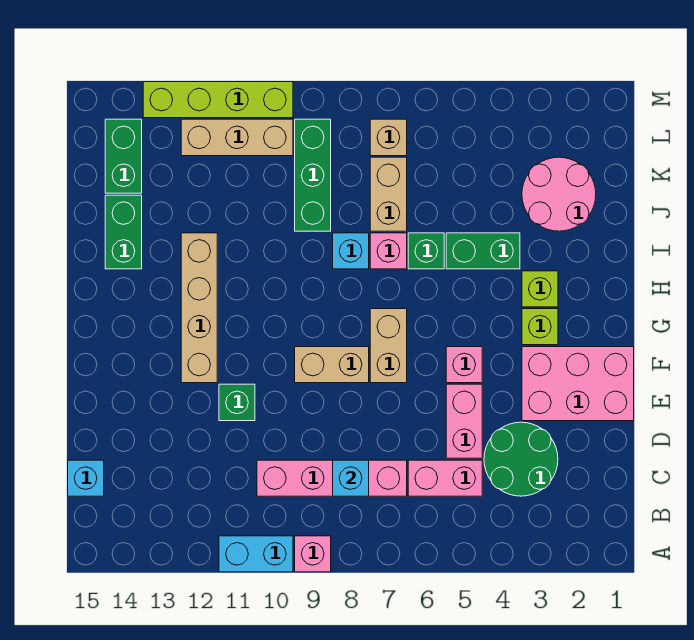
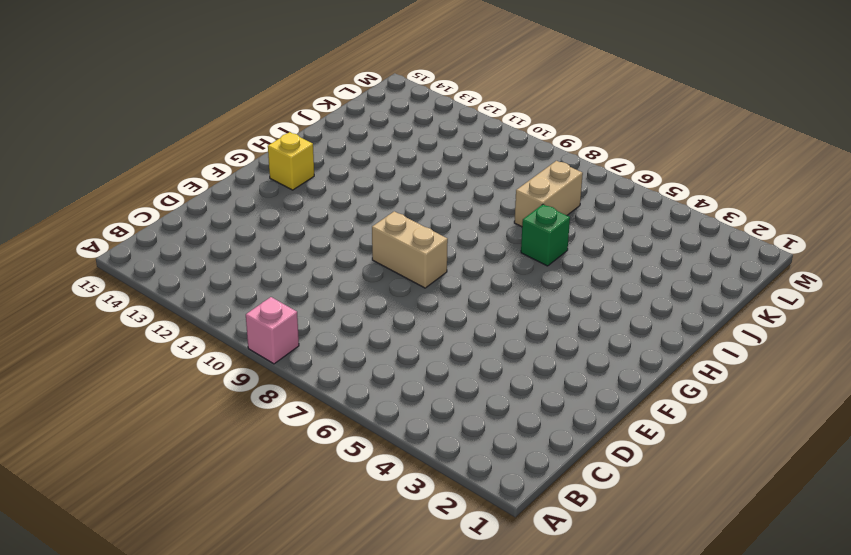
yellow brick G14 level 1 -> none
none -> cyan brick A10:A11 level 1
none -> green round brick C3:D4 level 1
none -> pink brick C5:C6 level 1

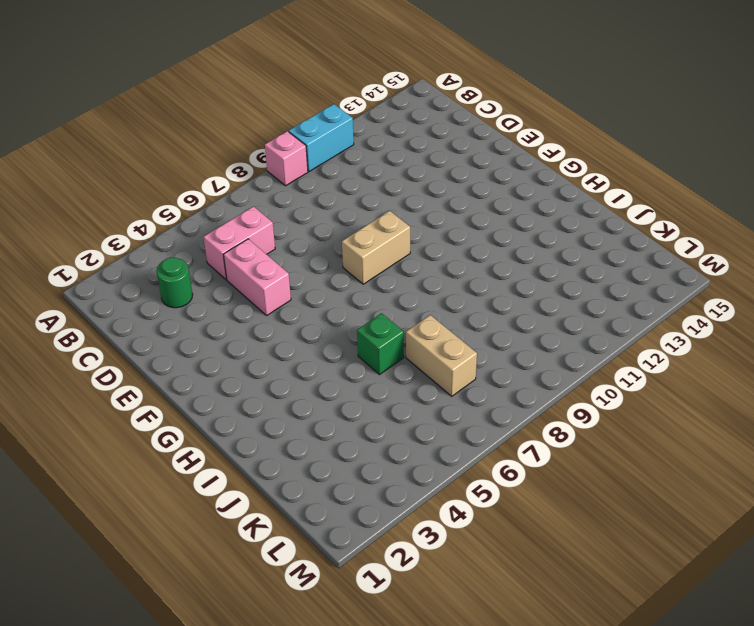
green round brick C3 level 1 -> green round brick C3:D4 level 1
none -> pink brick C7:C10 level 1
none -> cyan brick C15 level 1
none -> pink brick E1:F3 level 1

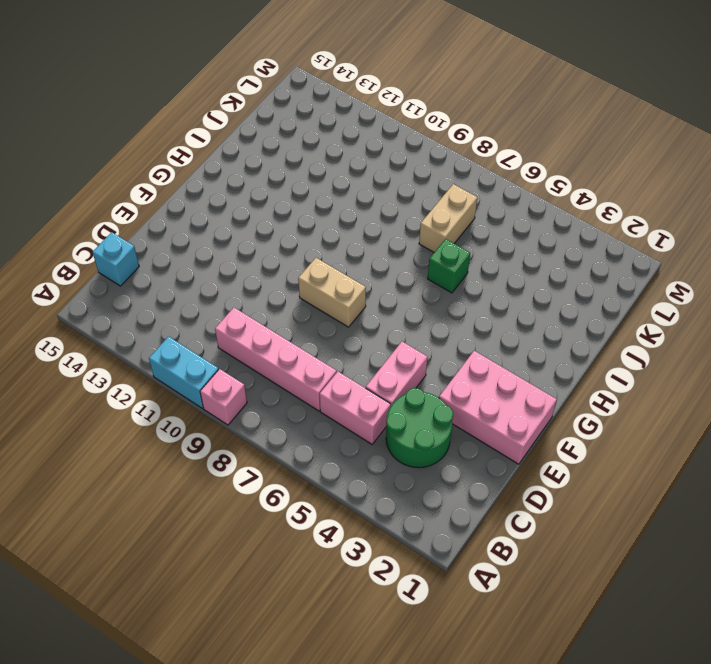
none -> green brick E11 level 1
none -> pink brick F5 level 1
none -> tan brick F7:G7 level 1

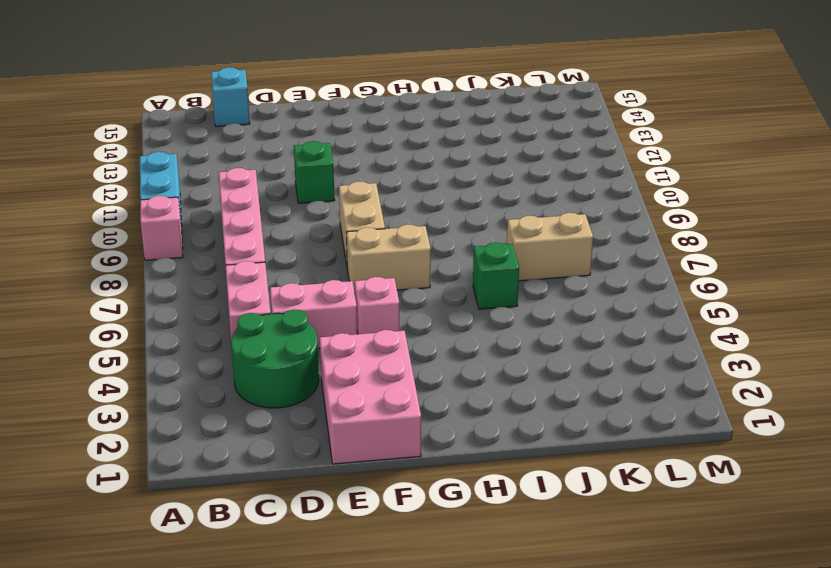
none -> tan brick F12:I12 level 1
none -> lime brick G3 level 1
none -> lime brick H3 level 1

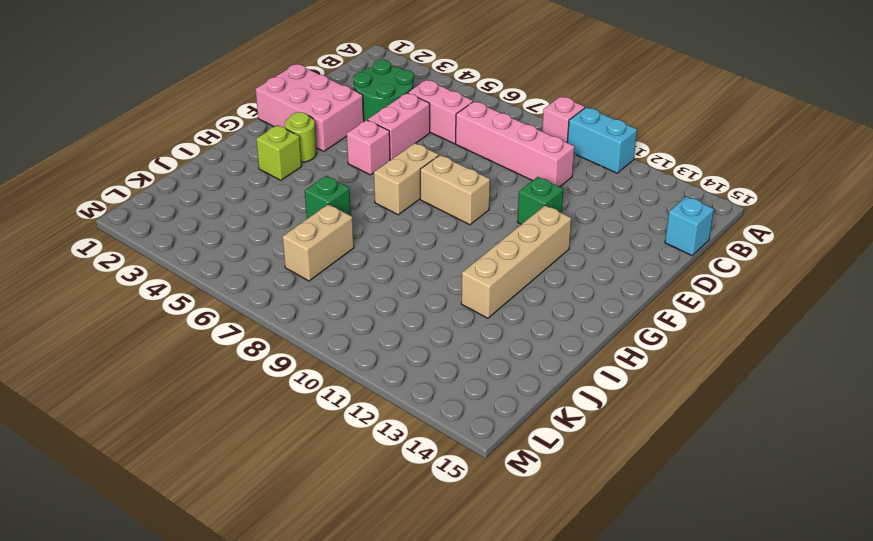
lime round brick G3 level 1 -> lime brick G3 level 1
none -> green brick I4:I5 level 1
none -> pink brick I7 level 1
none -> cyan brick I8 level 1

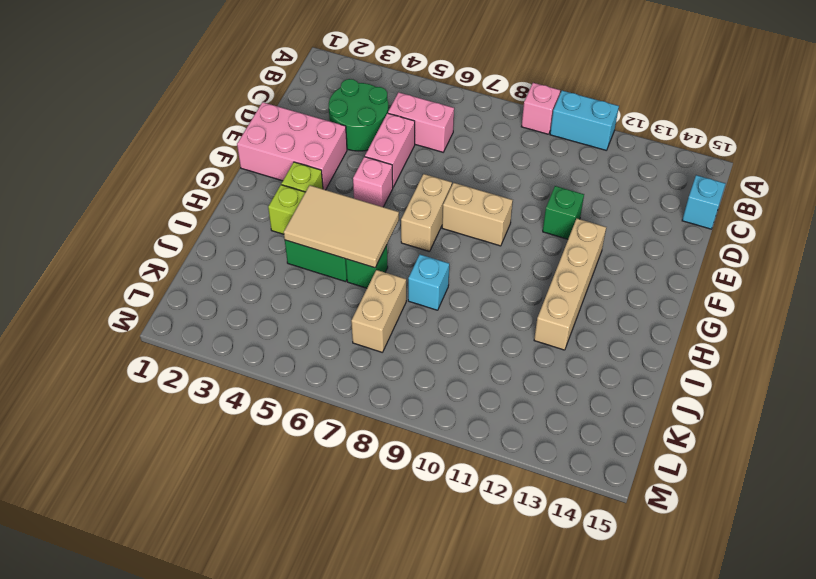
tan tile H4:I6 level 2 -> none
none -> pink brick C7:C10 level 1
none -> pink brick I7 level 1
none -> green brick I14:J14 level 1

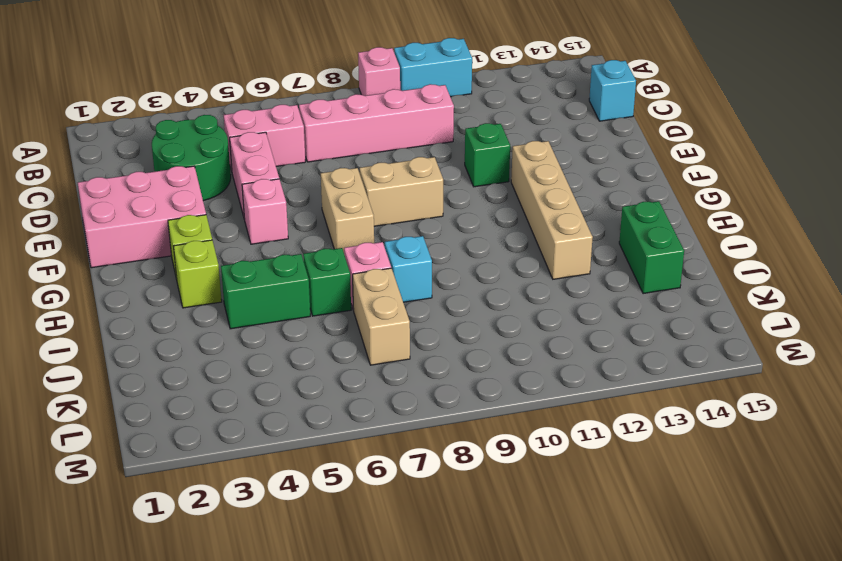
none -> pink round brick J2:K3 level 1
none -> green brick J9:L9 level 1
none -> green brick K14:L14 level 1

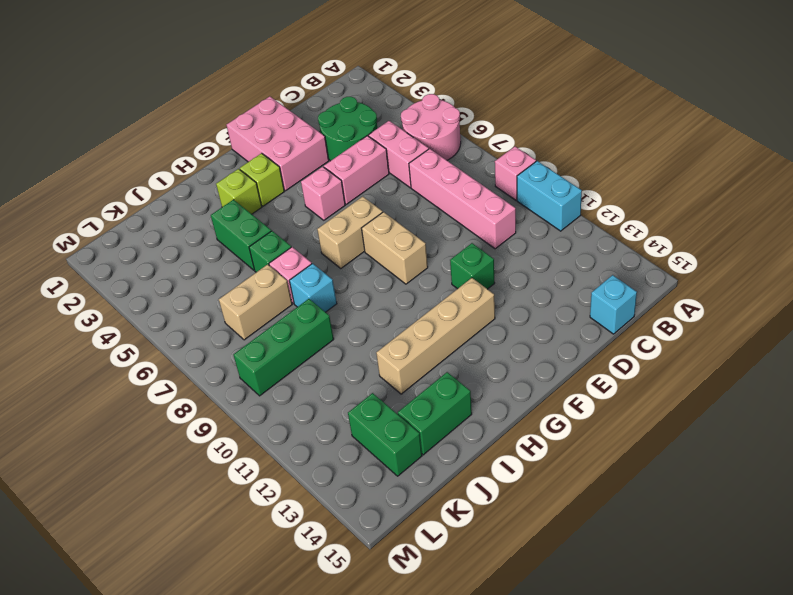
pink round brick A5:B6 level 1 -> pink round brick J2:K3 level 1
green brick K13:K14 level 1 -> green brick K14:L14 level 1
none -> tan brick L7 level 1
none -> tan brick L10:L12 level 1
none -> lime brick M10:M13 level 1

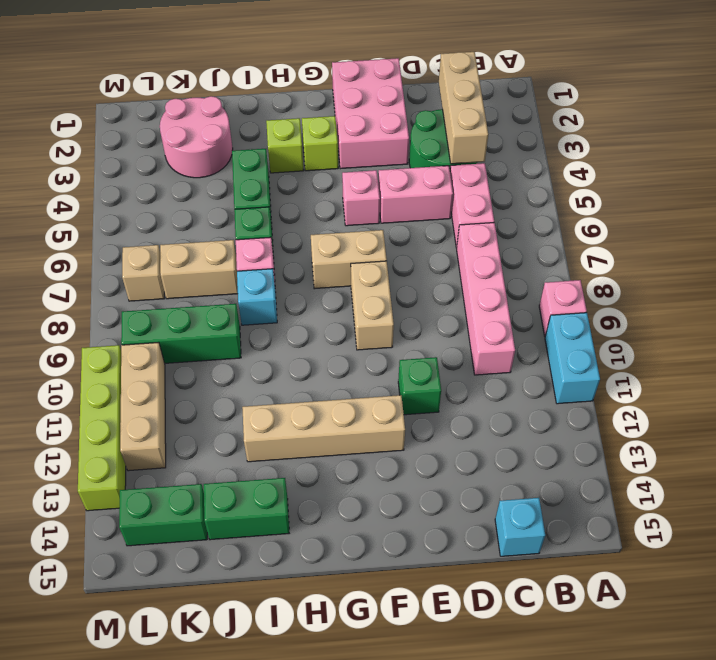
tan brick C2:C4 level 2 -> none
none -> cyan brick C8 level 2

